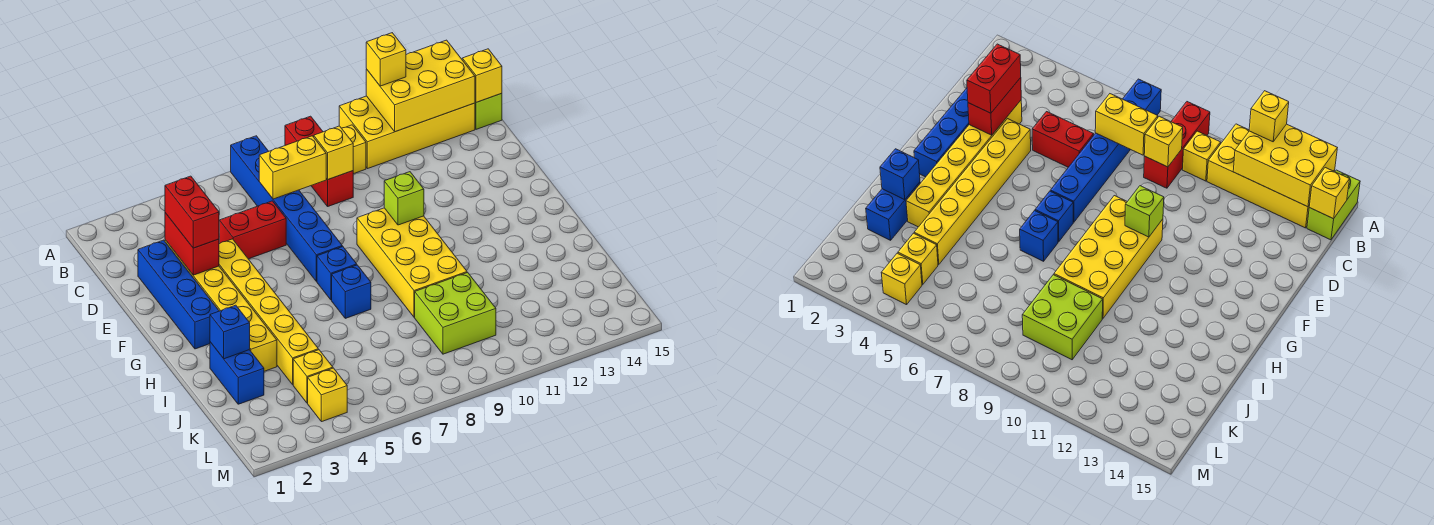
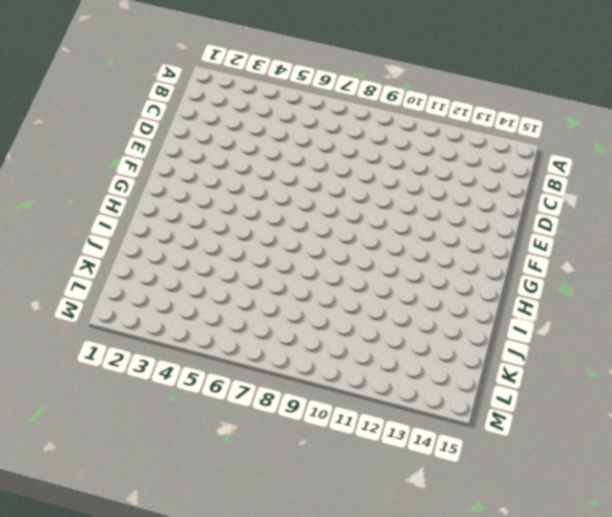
none -> blue brick A7:F7 level 1
none -> red brick A9:C9 level 1
none -> yellow brick A11:B14 level 1

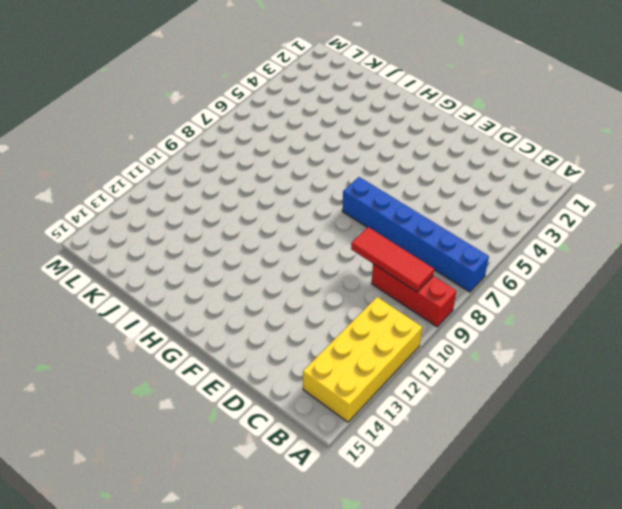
red tile B9:D9 level 2 -> yellow brick C9 level 2
none -> lime brick A15:B15 level 1
none -> yellow brick B10 level 1
none -> blue brick D2:G2 level 1

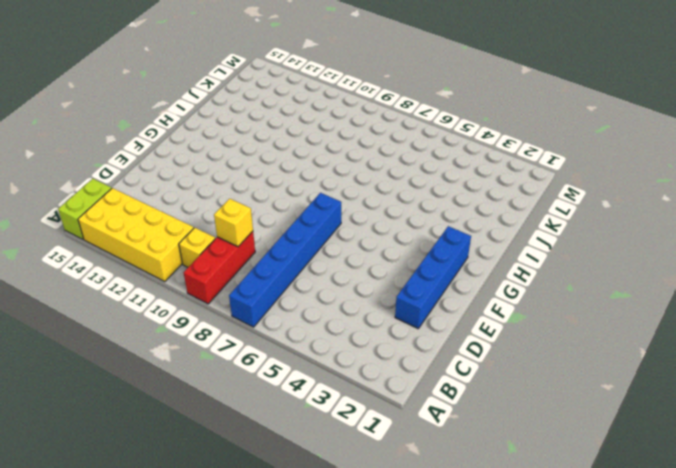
none -> yellow brick D3:I3 level 1
none -> red brick D5:D6 level 1
none -> yellow brick E4:J4 level 1

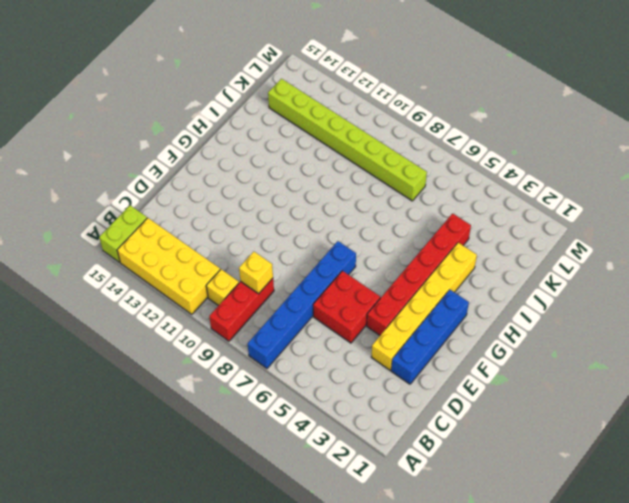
red brick D5:E6 level 1 -> red brick D5:D6 level 1
red brick E4:J4 level 1 -> yellow brick E4:J4 level 1
lime brick K7:K14 level 1 -> lime brick J9:K10 level 1
none -> yellow brick F9:I10 level 1
none -> blue brick G7 level 1
none -> blue brick H7 level 1

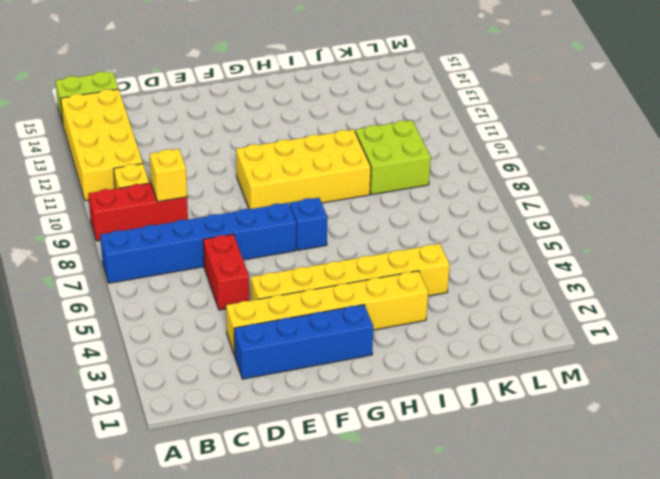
none -> blue brick H7 level 1
none -> blue brick I2:J2 level 1
none -> yellow brick K4 level 1

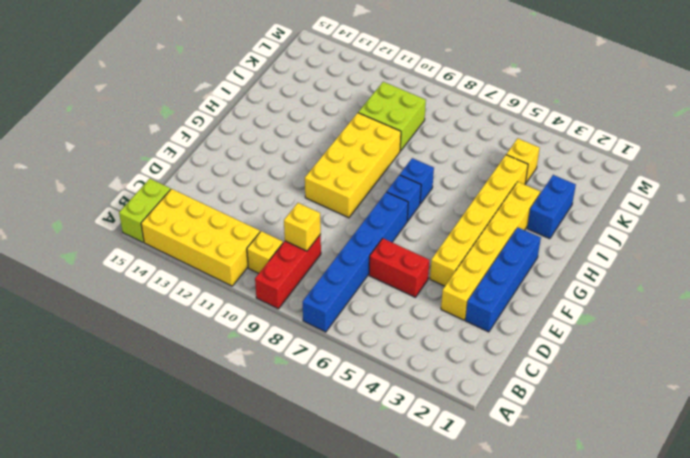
none -> yellow brick L4 level 1
none -> yellow brick A12:B14 level 2
none -> yellow brick B15 level 2

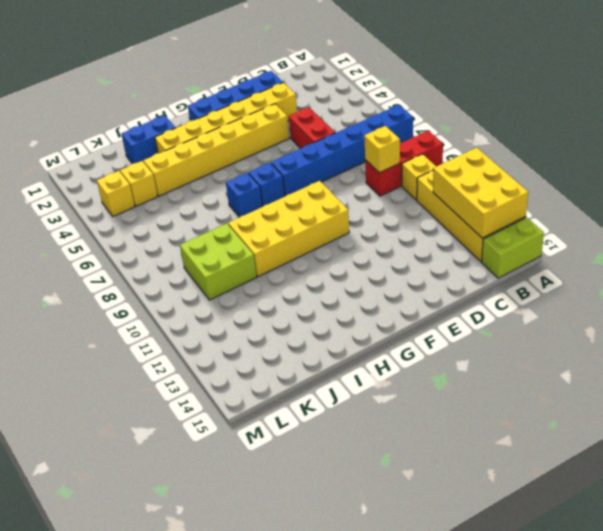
none -> yellow brick B15 level 2
none -> yellow brick C7:C8 level 2
none -> red brick D3:E3 level 2

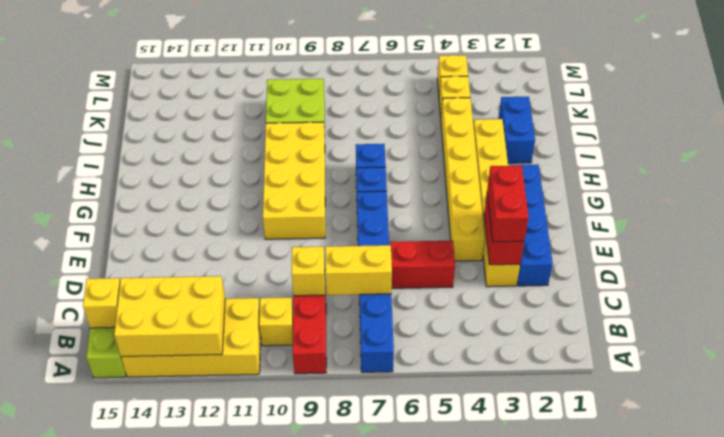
none -> lime brick F10 level 2
none -> blue brick I2 level 2
none -> yellow brick A12 level 3

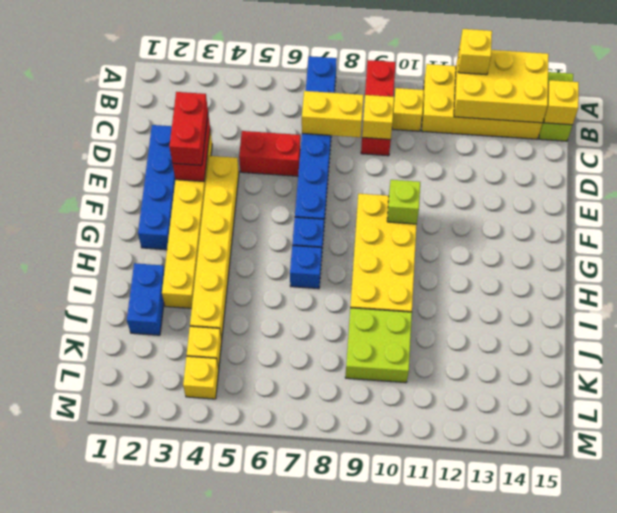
none -> blue brick I2 level 2

